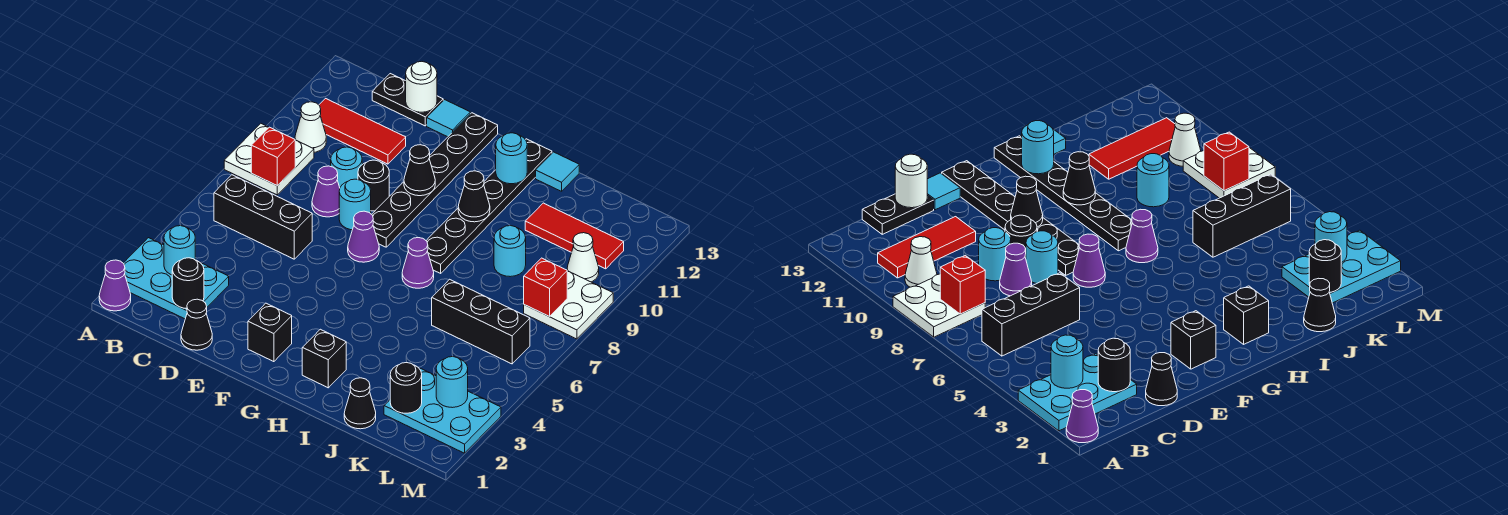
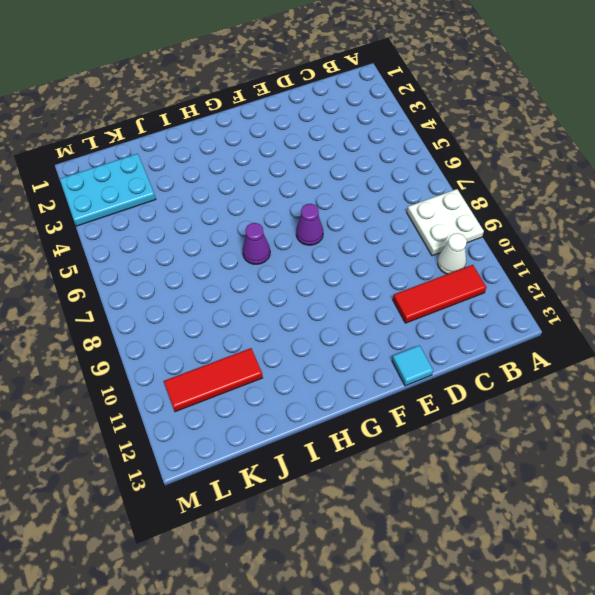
none -> purple cone A1 level 1
none -> cyan plate A2:C3 level 1
none -> black brick B6:D6 level 1
none -> black plate C13:D13 level 1

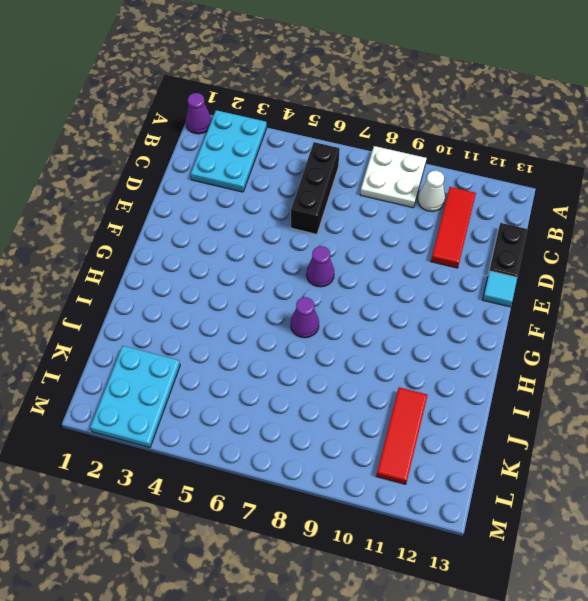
none -> black cone D1 level 1
none -> purple cone D8 level 1
none -> cyan round brick D9 level 1
none -> cyan round brick E8 level 1

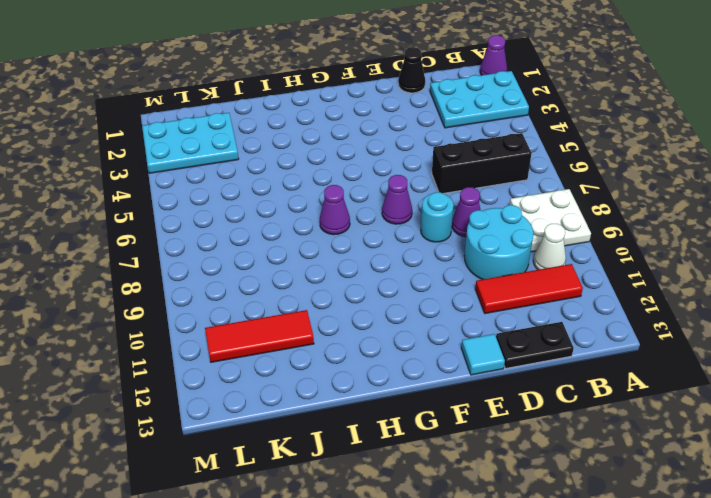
cyan round brick C9:D10 level 1 -> cyan round brick D9 level 1
none -> black round brick E9 level 1
none -> black brick F2 level 1
none -> black plate F8:F13 level 1
none -> black brick H2 level 1

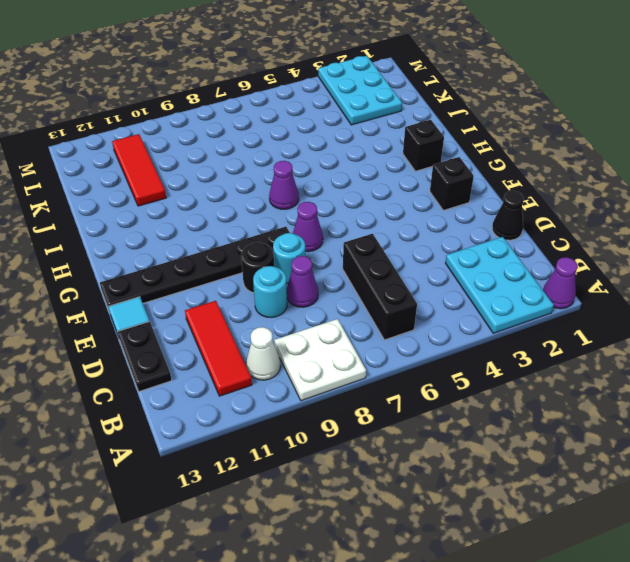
none -> black plate H8:H13 level 1
none -> cyan tile I13 level 1
none -> black cone J1 level 1
none -> black brick J6:L6 level 1

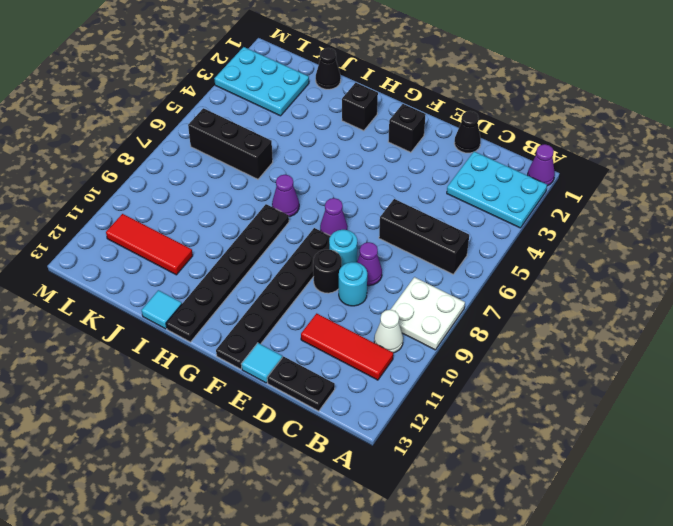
none -> cyan round brick J9 level 1
none -> white plate L8:M9 level 1
none -> white cone L10 level 1
none -> cyan round brick B3 level 2

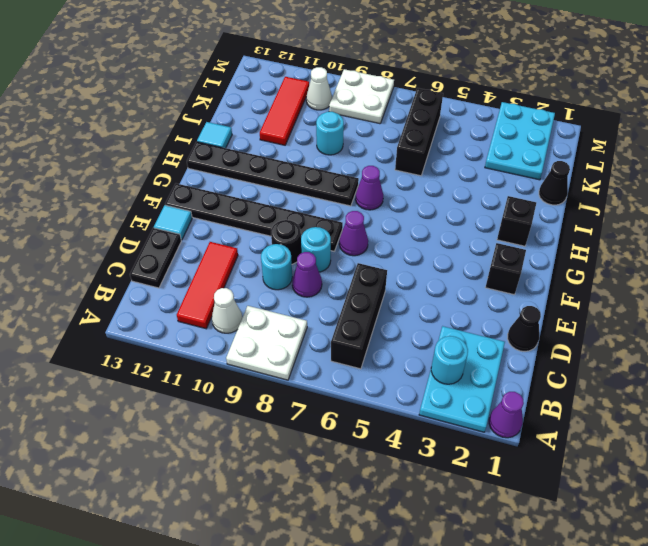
none -> red brick B8 level 2
none -> black round brick C2 level 2
none -> white round brick D13 level 2
none -> black cone F10 level 2

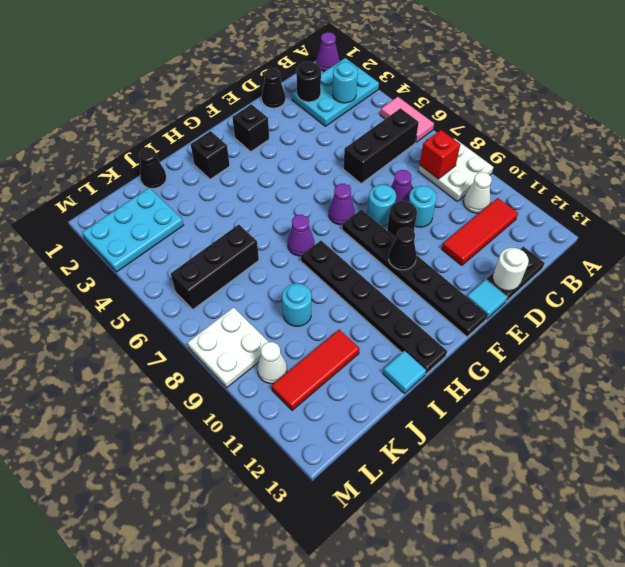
pink tile A5:A6 level 1 -> none
none -> black cone H10 level 2
none -> cyan round brick H12 level 2
none -> black round brick K2 level 2
none -> cyan round brick L3 level 2

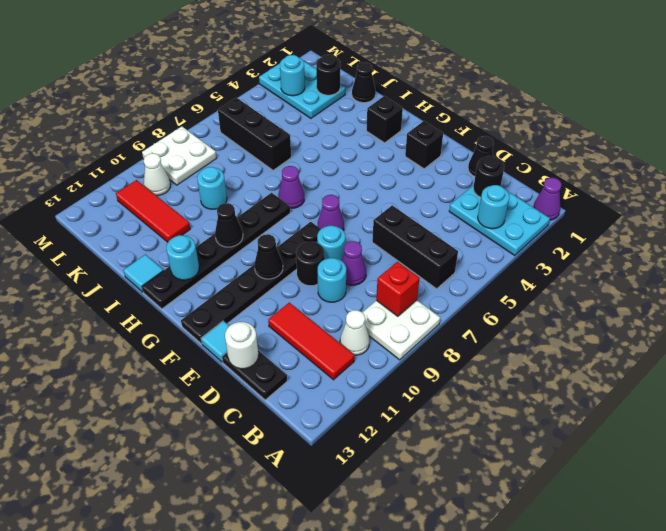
none -> red brick L8 level 2

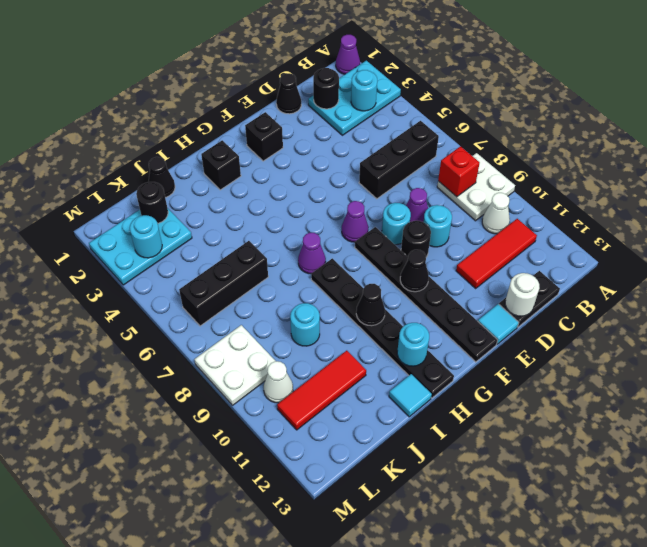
none -> red brick L8 level 2

